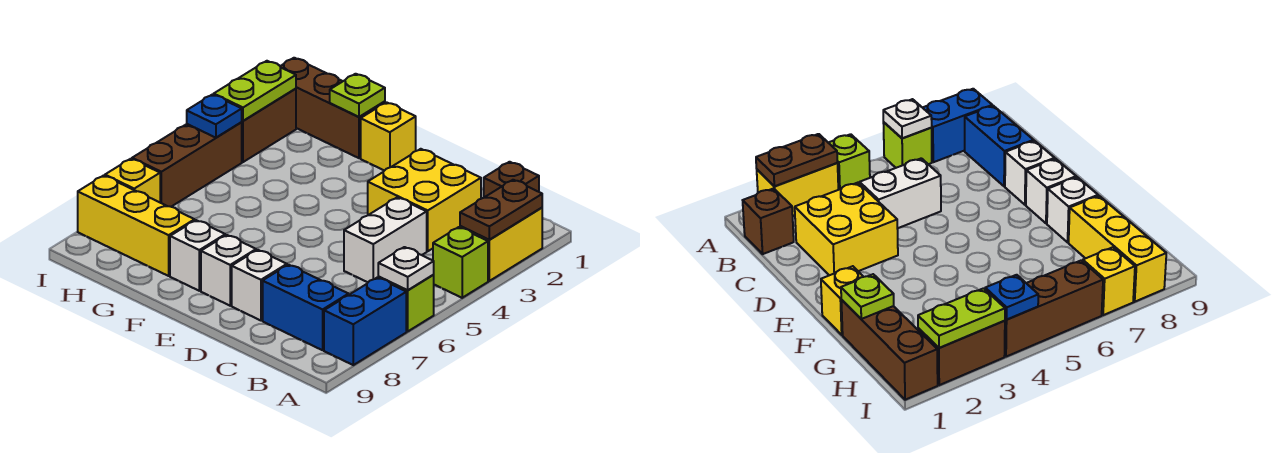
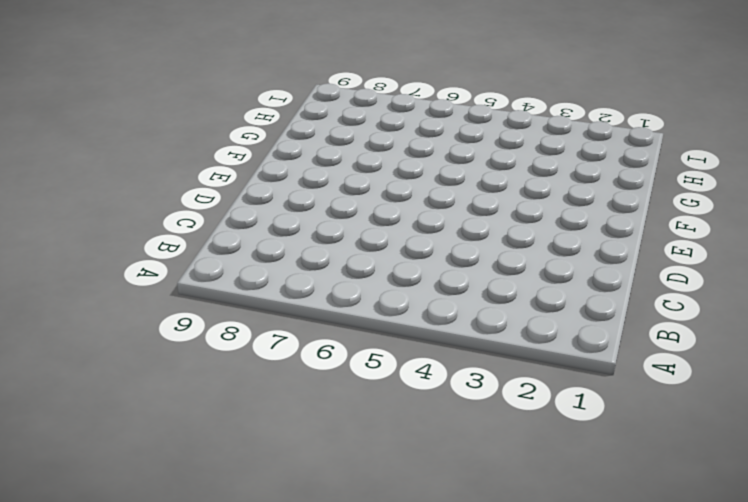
none -> yellow brick A2:A3 level 1
none -> lime brick A4 level 1
none -> lime brick A6 level 1

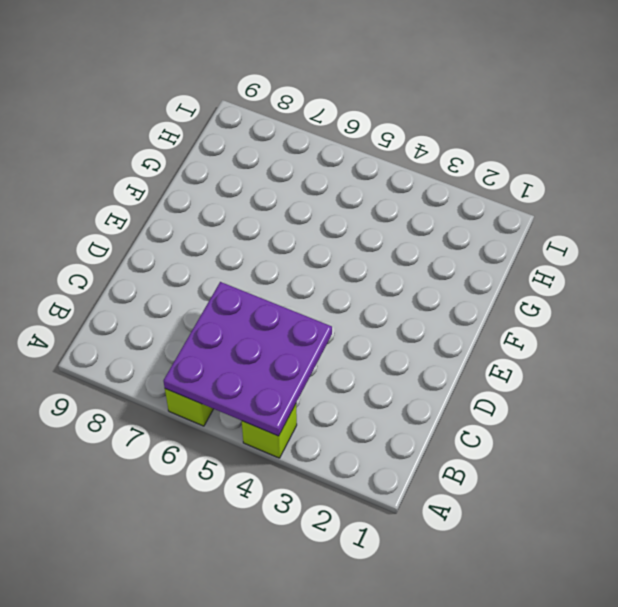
purple plate A4:C6 level 2 -> white plate A6 level 2
none -> yellow brick A2:A3 level 1
none -> blue brick A7:A8 level 1
none -> brown brick B1 level 1

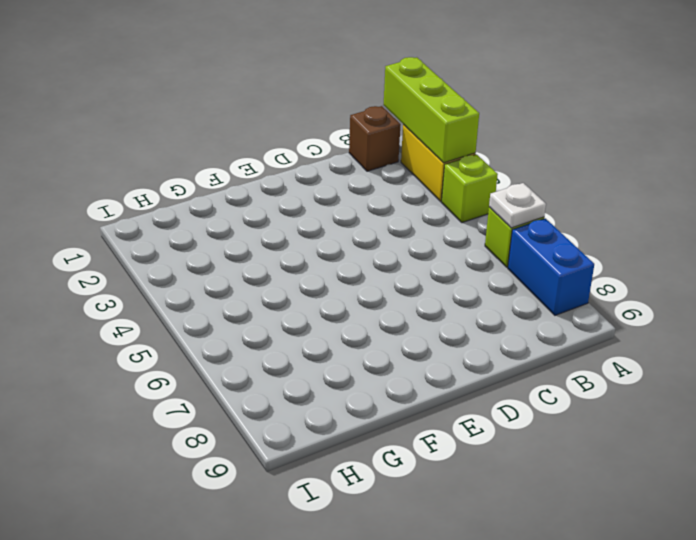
lime brick A1:A3 level 2 -> brown plate A2:A3 level 2
none -> blue brick B8:C8 level 1
none -> yellow brick C2:D3 level 1
none -> white brick C4:C5 level 1

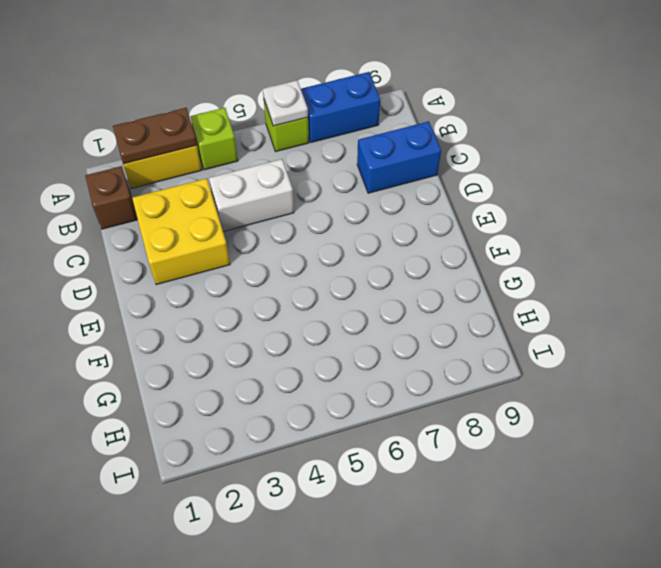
blue brick C8:C9 level 1 -> blue brick B8:C8 level 1
none -> white brick D8 level 1
none -> white brick E8 level 1
none -> yellow brick F1 level 1

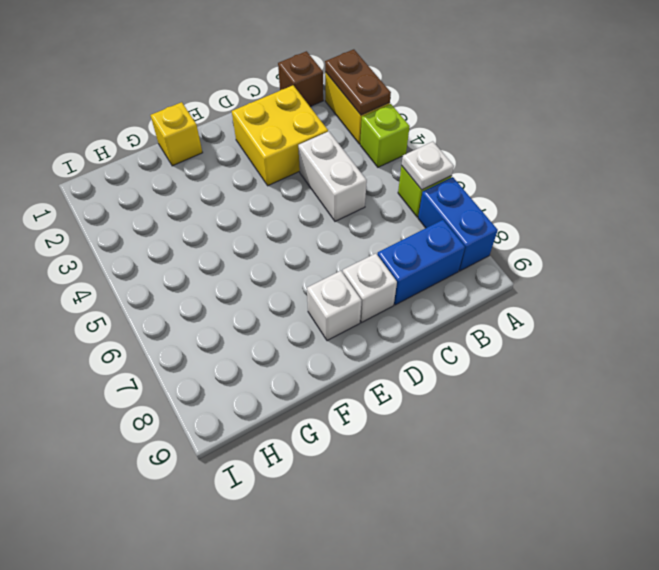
none -> white brick F8 level 1
none -> brown brick G1:I1 level 1
none -> yellow brick G8:I8 level 1

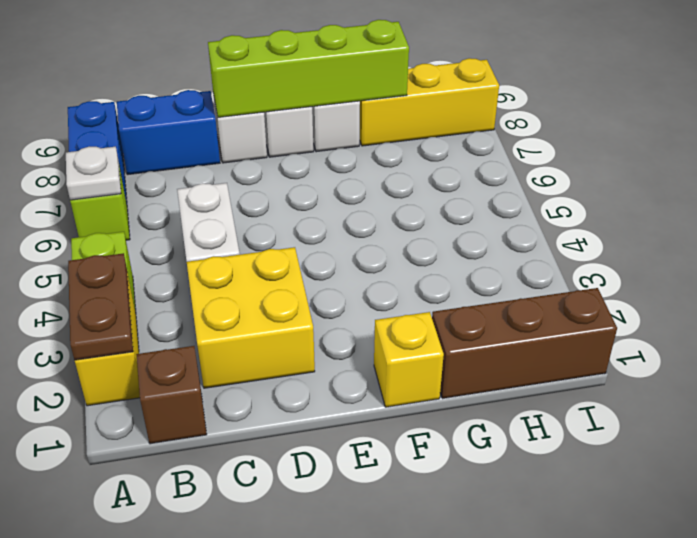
lime brick D8:G8 level 2 -> none
none -> brown brick I2:I3 level 1
none -> brown brick I4:I6 level 1
none -> yellow brick I7 level 1

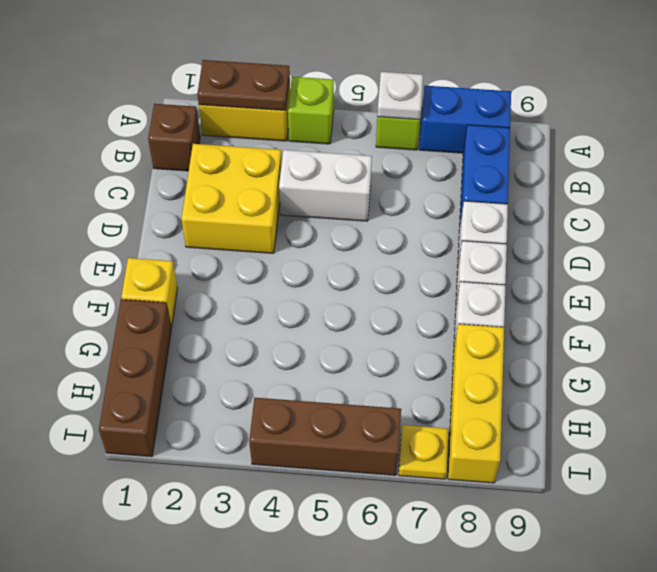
yellow plate I7 level 1 -> yellow brick I7 level 1
none -> brown brick I2:I3 level 1
none -> lime plate G1 level 2
none -> lime plate I2:I3 level 2

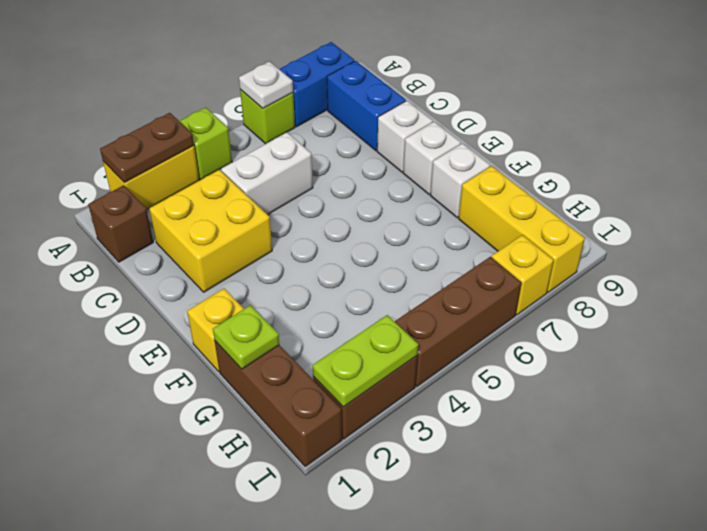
none -> blue plate I4 level 2

